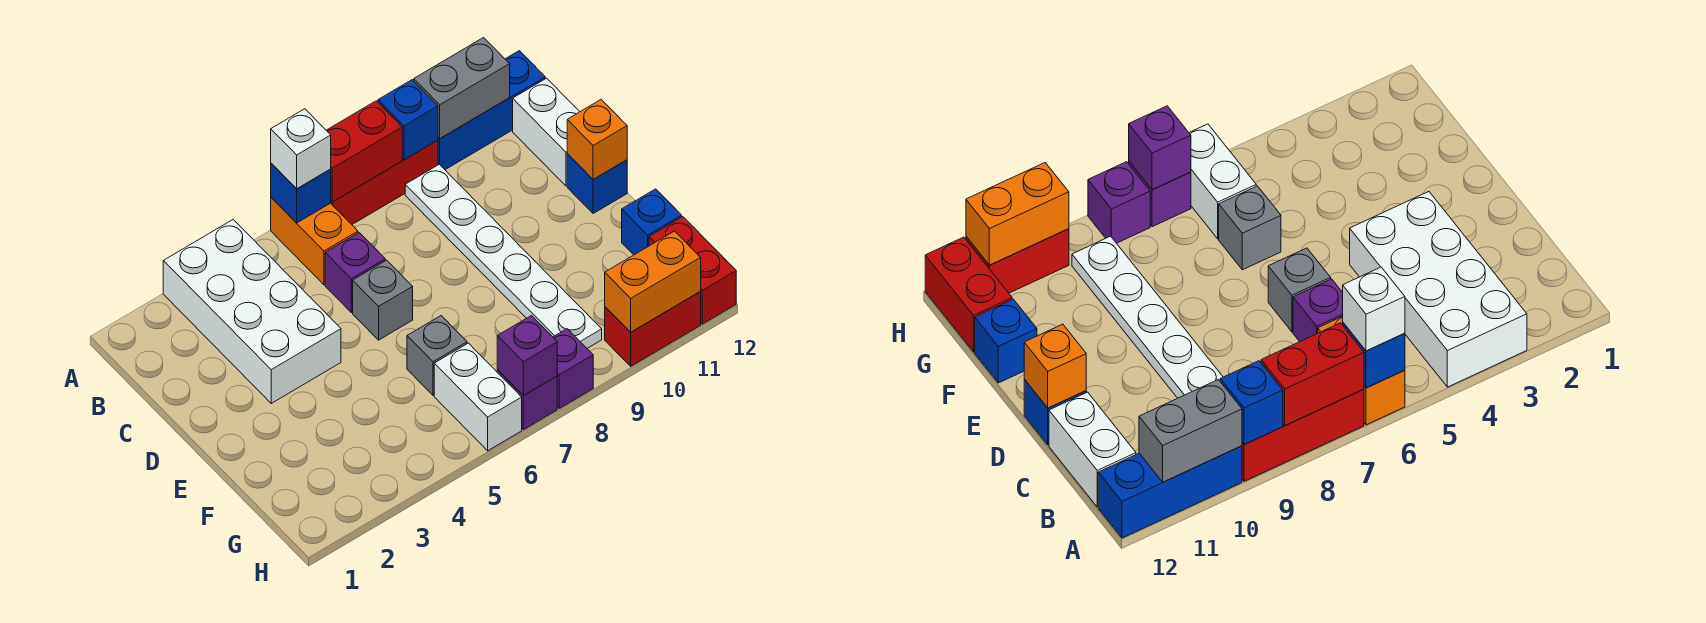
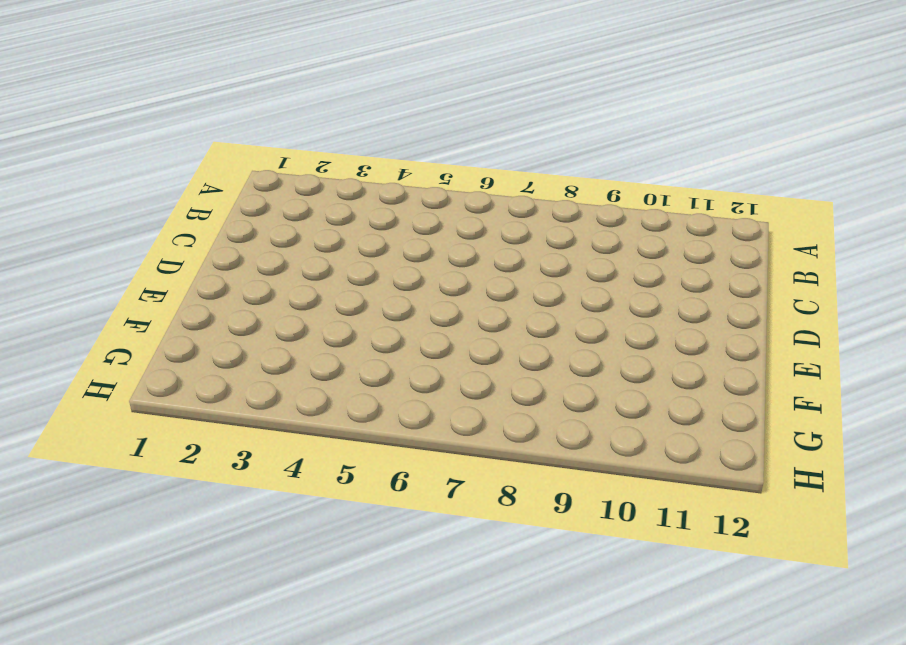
none -> white brick A3:D4 level 1
none -> orange brick A6:B6 level 1
none -> red brick A7:A9 level 1

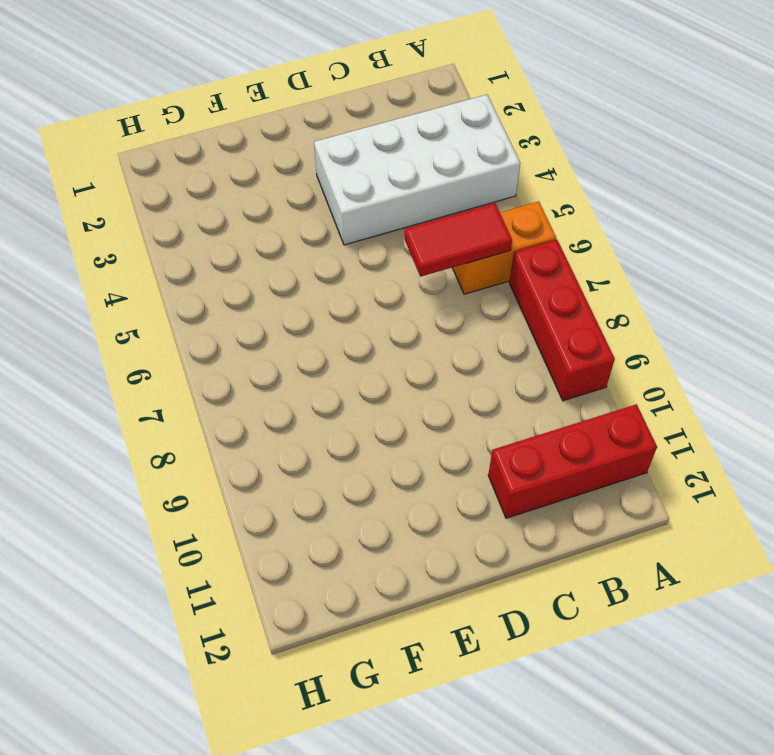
red brick A11:C11 level 1 -> blue brick A10:A12 level 1
red tile B6:C6 level 2 -> none
none -> white plate B9:G9 level 1
none -> white brick B12:C12 level 1
none -> purple brick C6 level 1

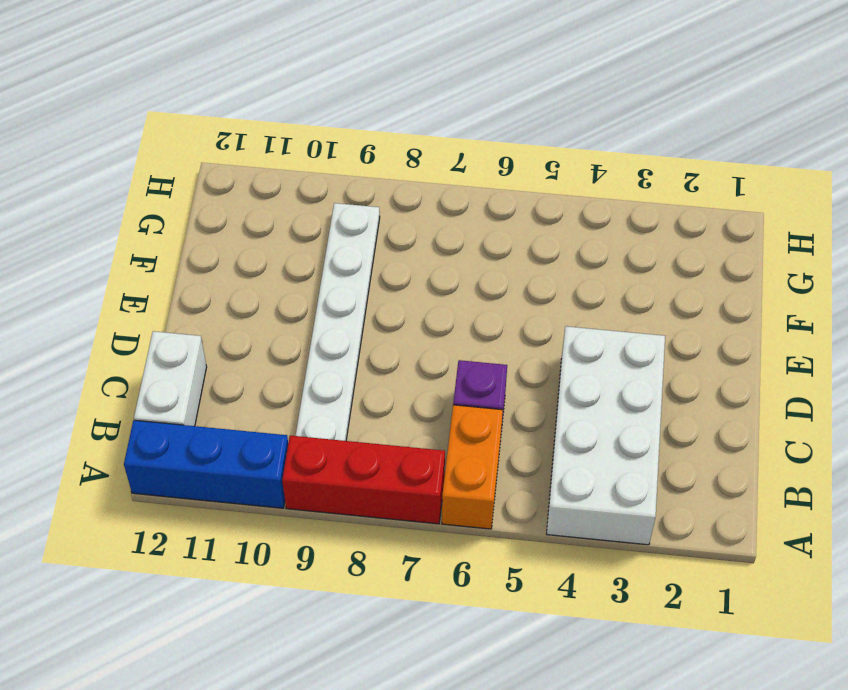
none -> grey brick D6 level 1
none -> blue brick D12 level 1
none -> grey brick F6 level 1

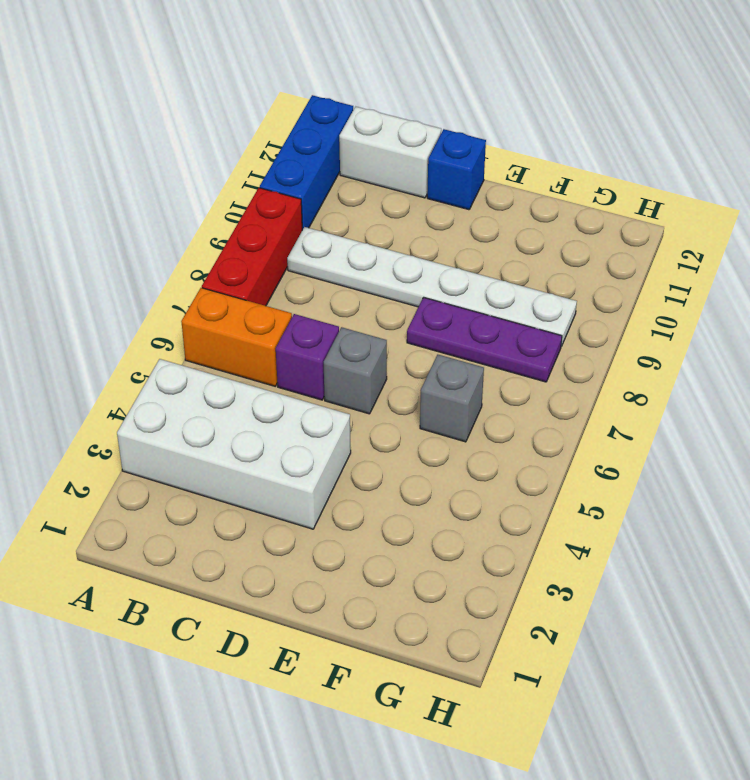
purple plate E8:G8 level 1 -> none
none -> blue brick F12 level 1
none -> white brick G6:H6 level 1
none -> red brick G12:H12 level 1

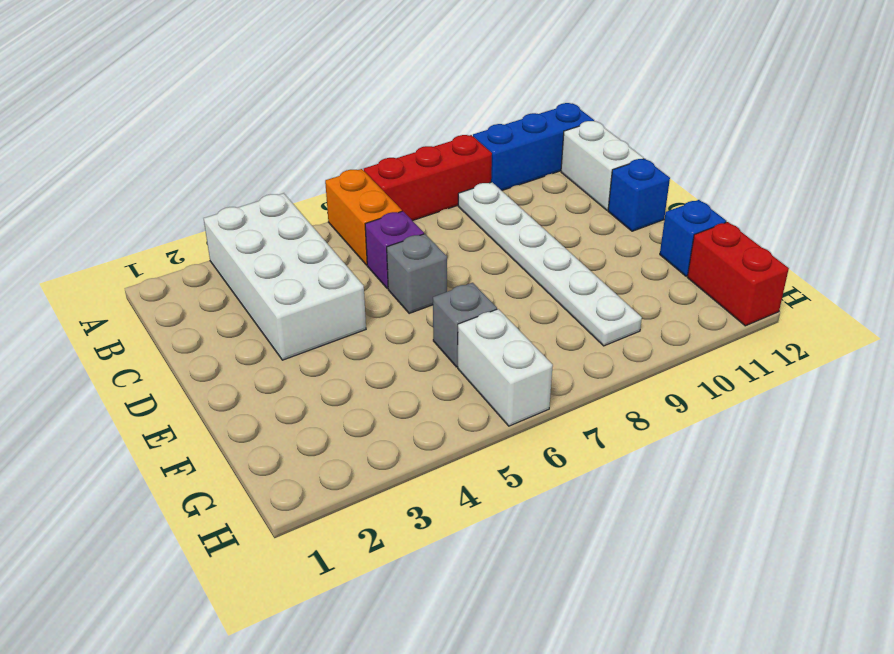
none -> purple brick H7 level 1
none -> purple brick H8 level 1
none -> red brick H10:H11 level 1

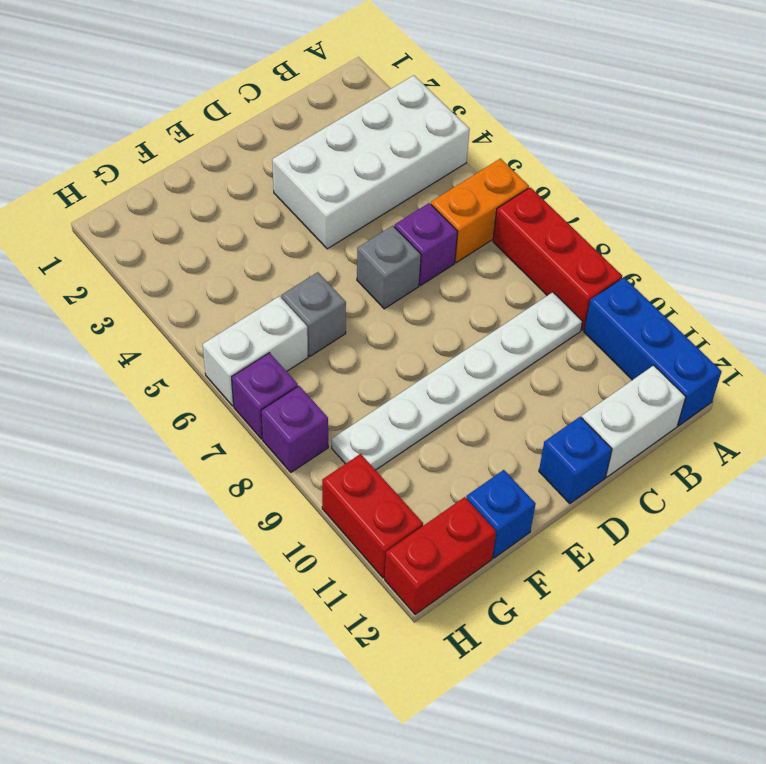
none -> blue brick A6 level 2
none -> red brick A7:A8 level 2
none -> blue brick A9 level 2

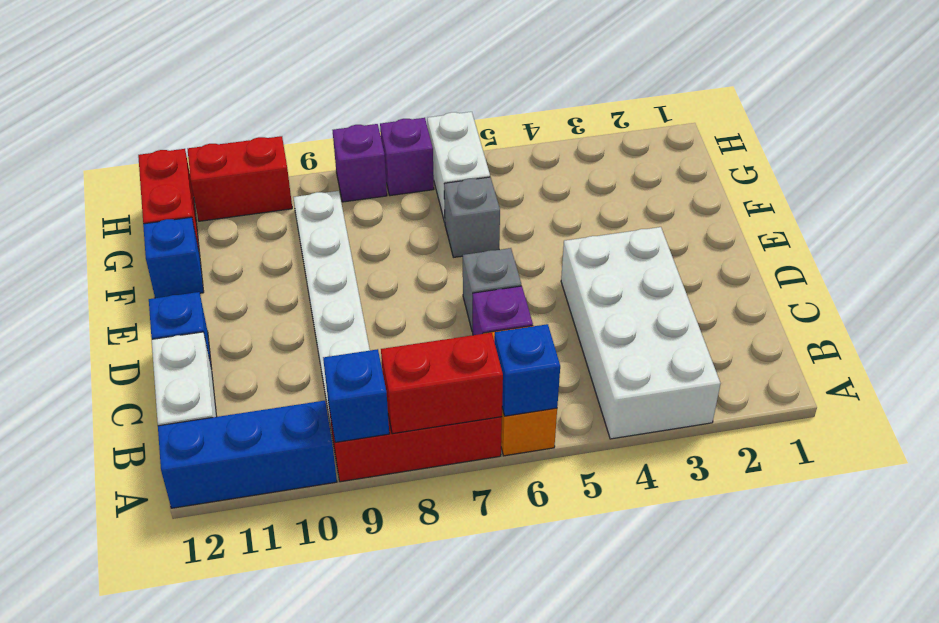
none -> grey brick A10:A11 level 2
none -> orange brick D12 level 2
none -> purple brick H7 level 2

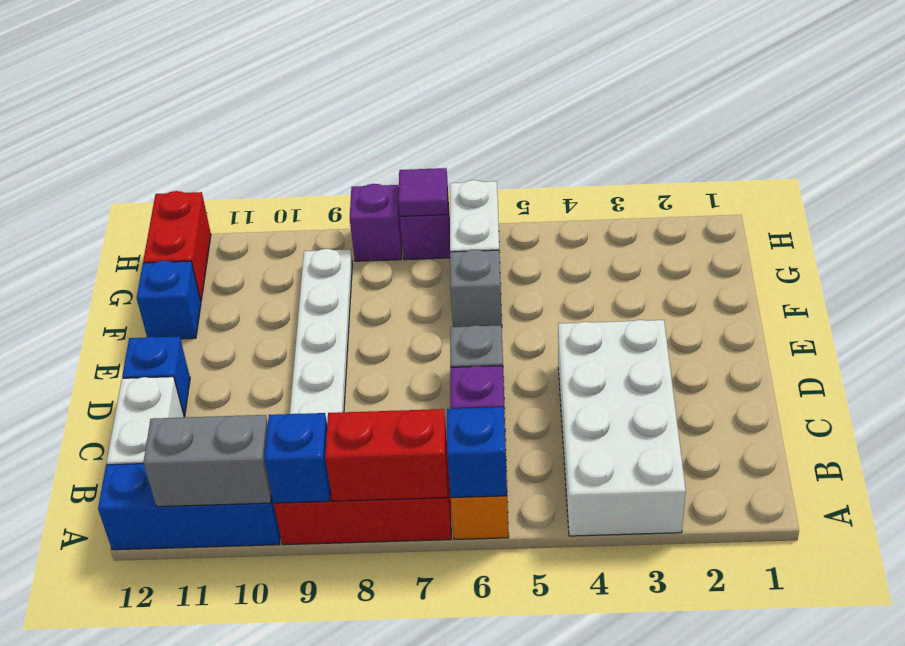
purple tile H7 level 2 -> purple brick H7 level 2
none -> red brick H10:H11 level 1
none -> orange brick D12 level 2
none -> orange brick H10:H11 level 2

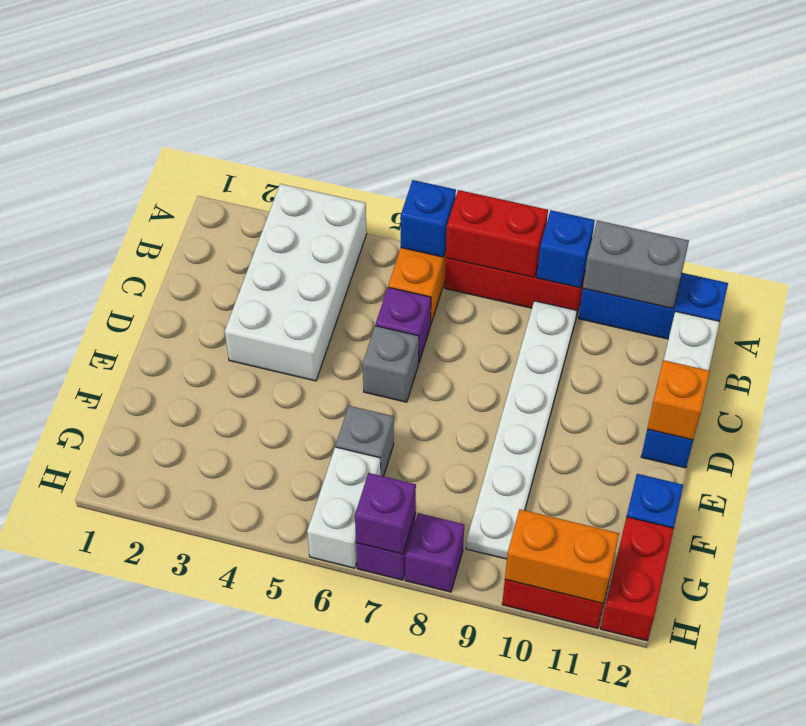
none -> white brick A6 level 3

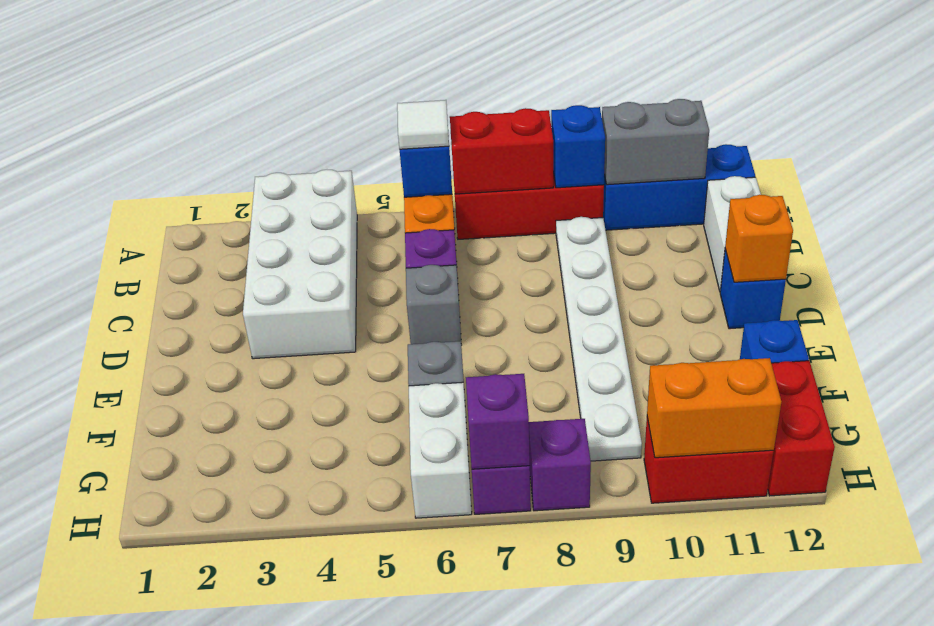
white tile A6 level 3 -> white brick A6 level 3

